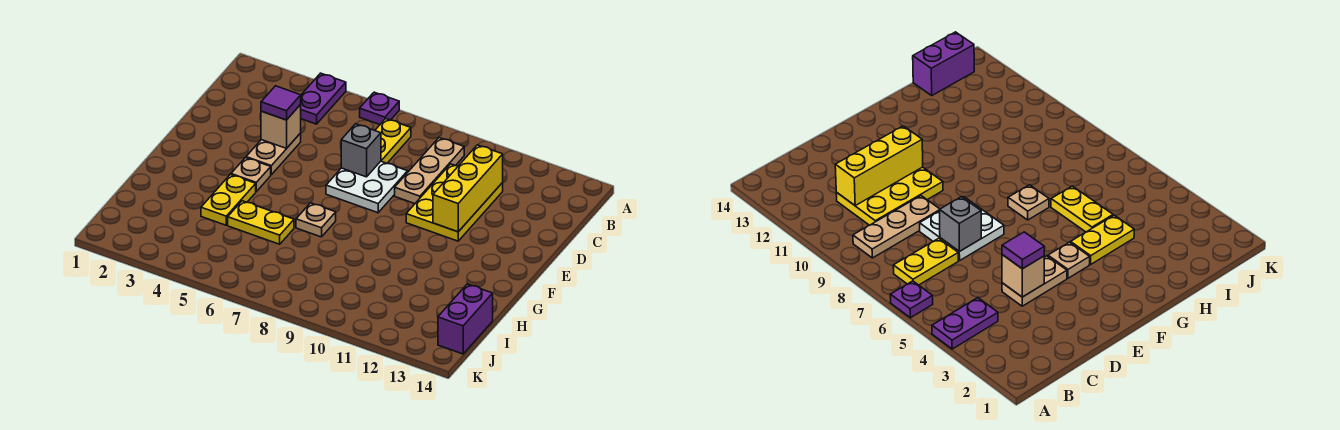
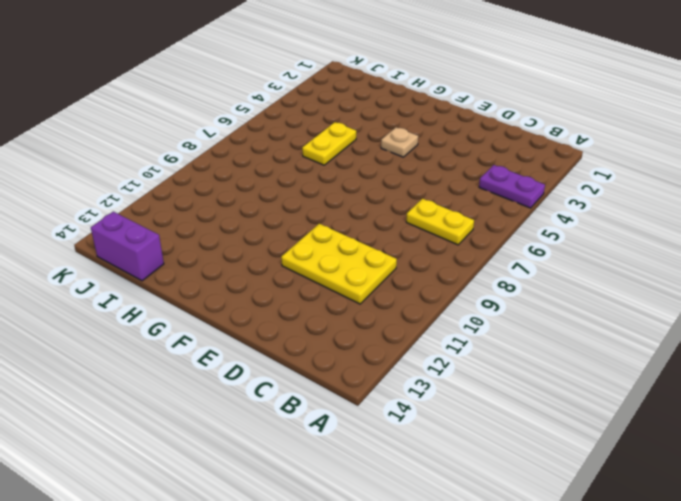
none -> purple plate A6 level 1
none -> tan plate B9:D9 level 1
none -> tan plate D4:E4 level 1

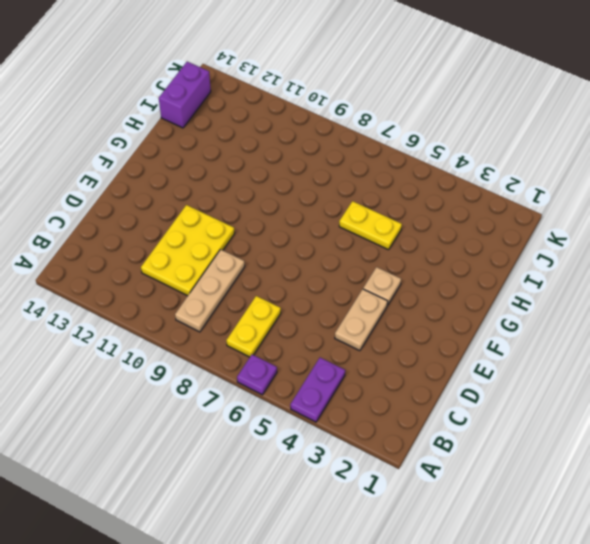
none -> white plate D7:E8 level 1
none -> yellow plate G4:H4 level 1
none -> tan plate G7 level 1

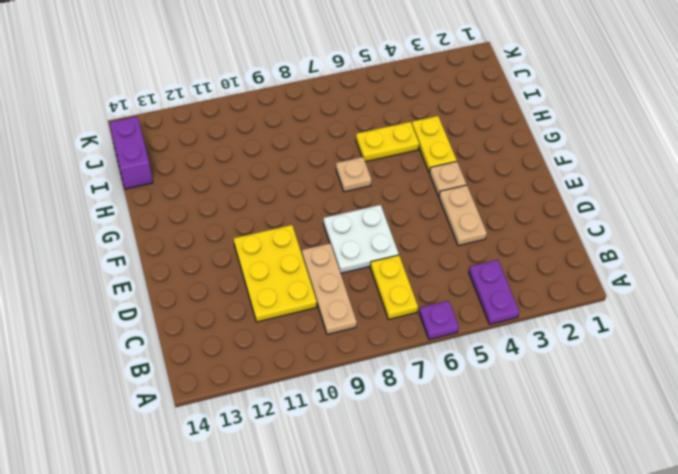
none -> yellow brick C11:E11 level 2
none -> tan brick D4 level 2
none -> grey brick D7 level 2

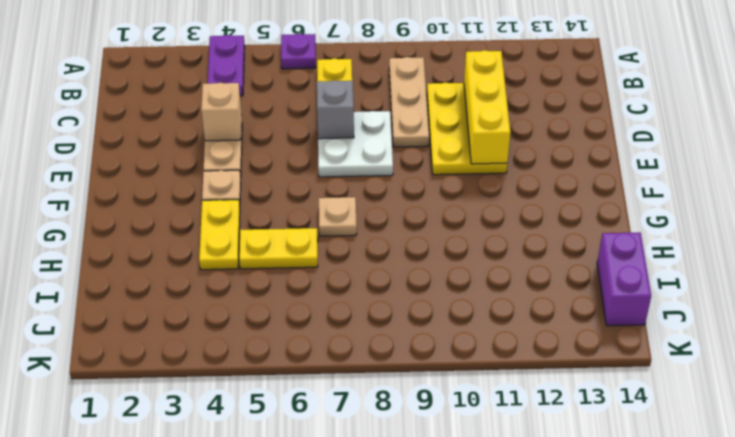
none -> purple tile D4 level 3

